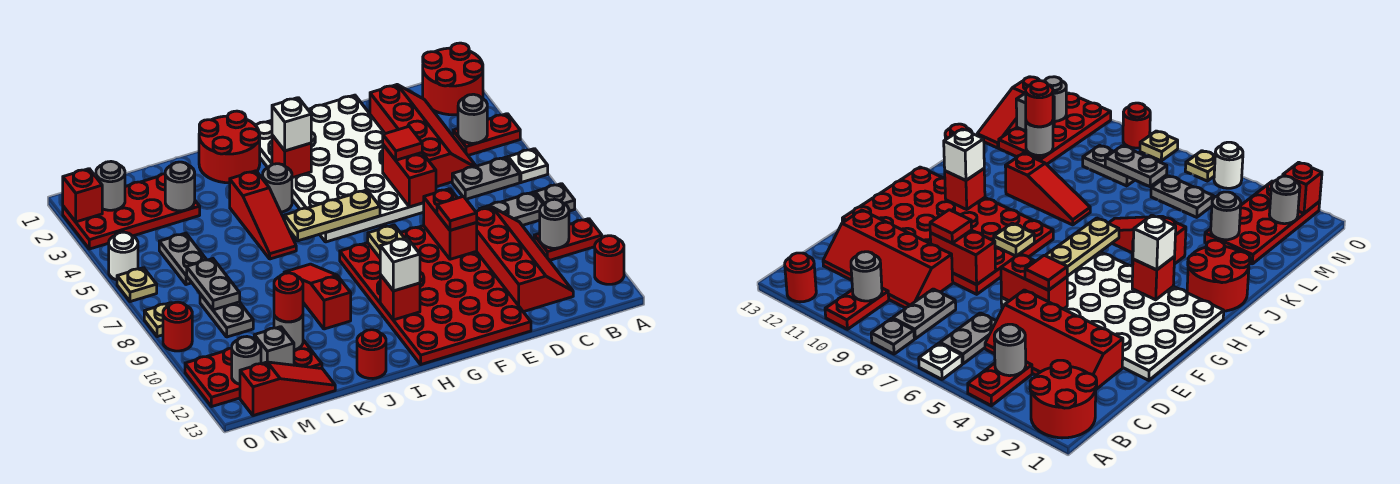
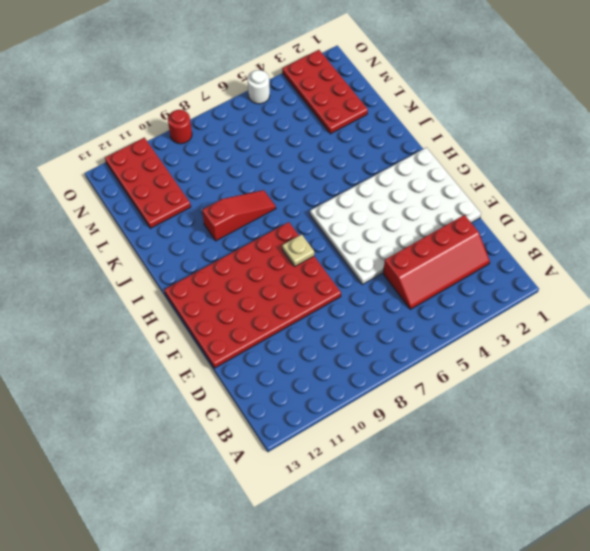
none -> red round brick A1:B2 level 1
none -> red plate A4:B4 level 1
none -> white plate A6 level 1
none -> grey plate A8 level 1

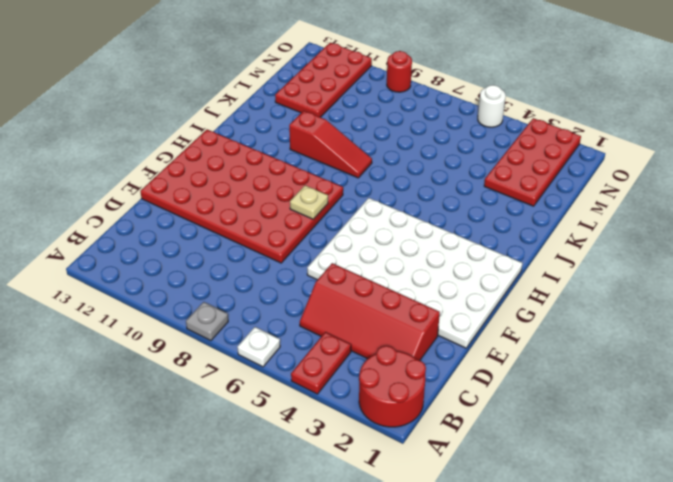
none -> red plate A10:B10 level 1
none -> red round brick A12 level 1
none -> grey plate B6:C6 level 1
none -> grey plate B8:C8 level 1

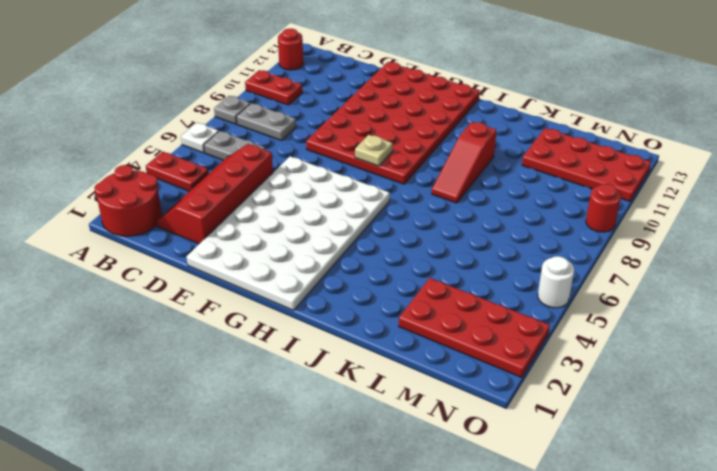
none -> red slope C9:D12 level 1 top D
none -> red round brick I1:J2 level 1
none -> grey round brick I4 level 1
none -> red slope J4:J6 level 1 top 4

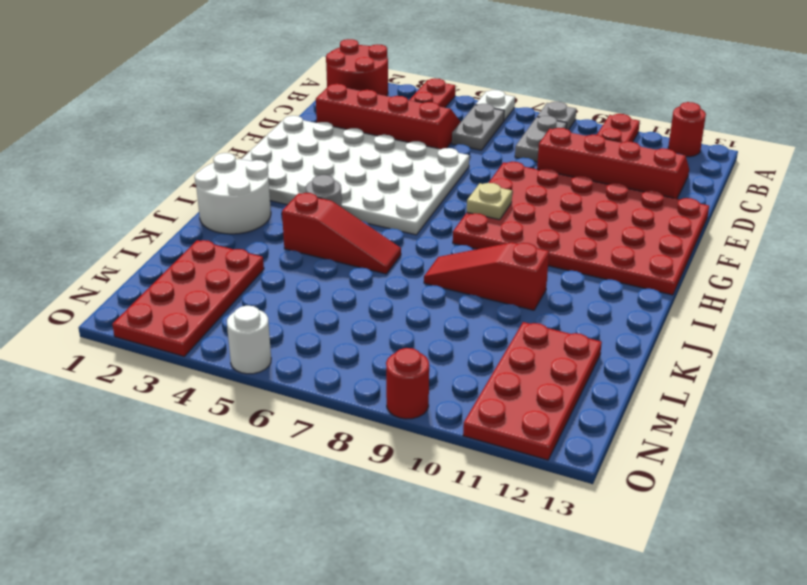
white round brick I1:J2 level 1 -> red round brick I1:J2 level 1
none -> red round brick J13 level 1
none -> red slope L13:N13 level 1 top N
none -> grey plate M5:M6 level 1
none -> grey plate M8:M9 level 1

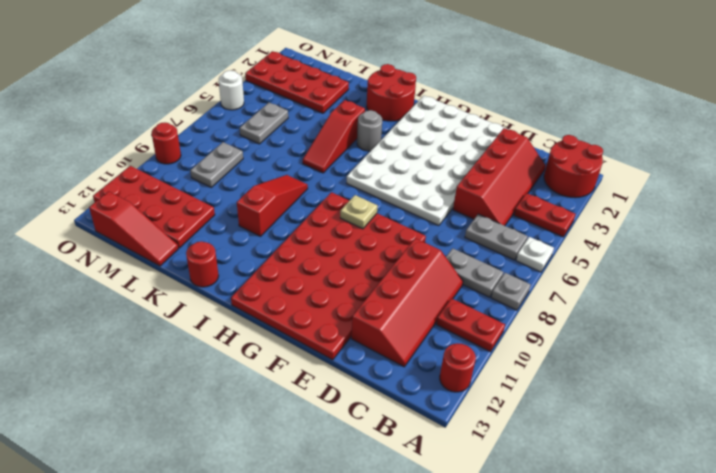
none -> tan plate O6 level 1
none -> tan plate O8 level 1
none -> grey round brick B4 level 2
none -> grey round brick B10 level 2

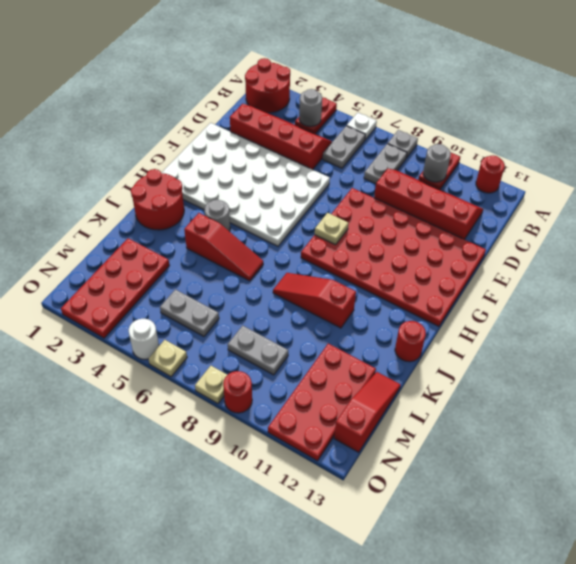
none -> red brick E5:E6 level 2
none -> red brick E8:E9 level 2
none -> tan plate G6:I6 level 2
none -> red brick H3 level 2

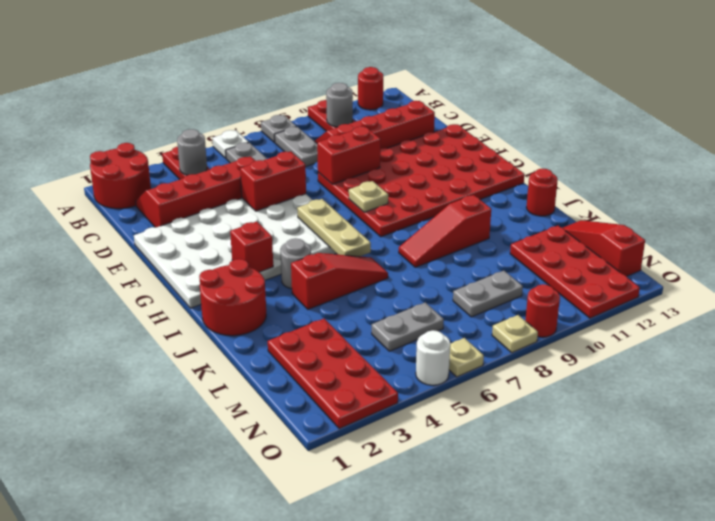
none -> red brick H11 level 2
none -> grey round brick L3 level 2
none -> grey round brick L11 level 2
none -> grey plate M7:M8 level 2

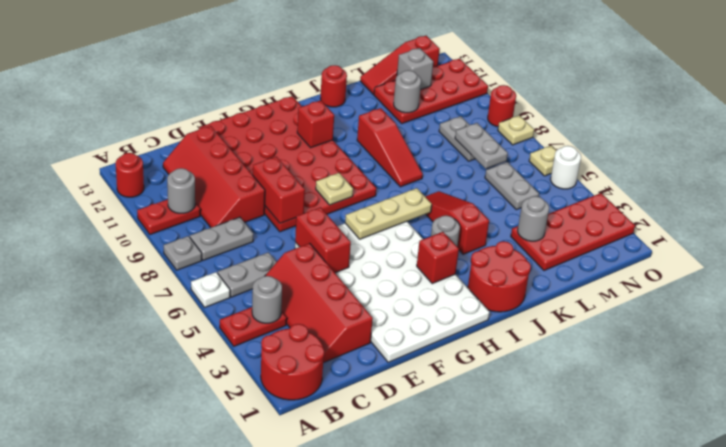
none -> grey round brick N2 level 2
none -> grey round brick N12 level 2
none -> red brick O2 level 2
none -> red tile E5 level 3

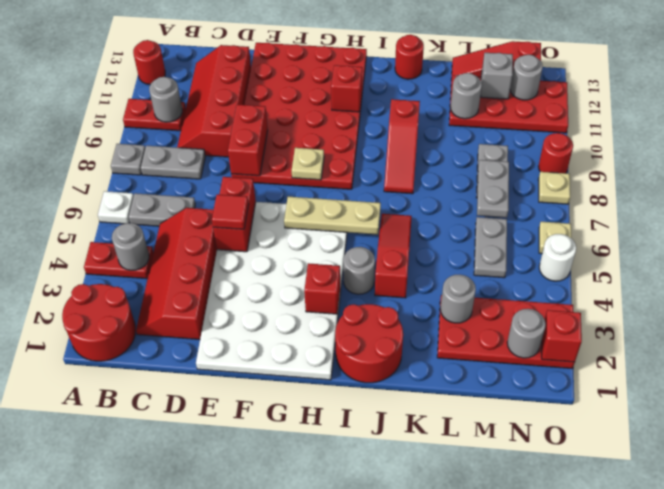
none -> red tile E9 level 3
none -> white brick H3 level 3
none -> white brick H11 level 3
none -> red round brick L11 level 3

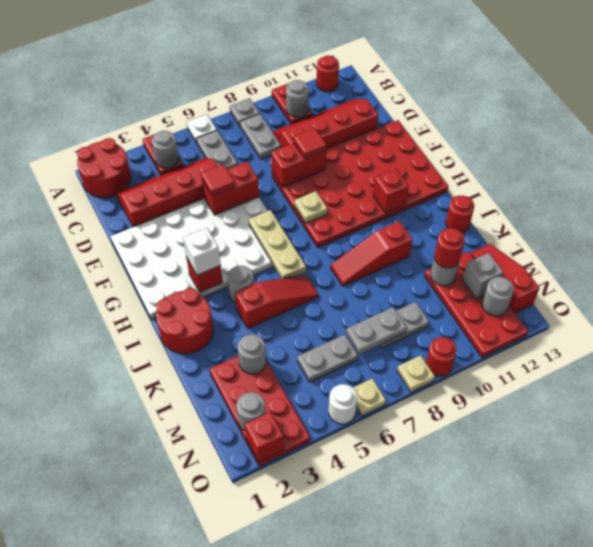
none -> white brick H11 level 3

